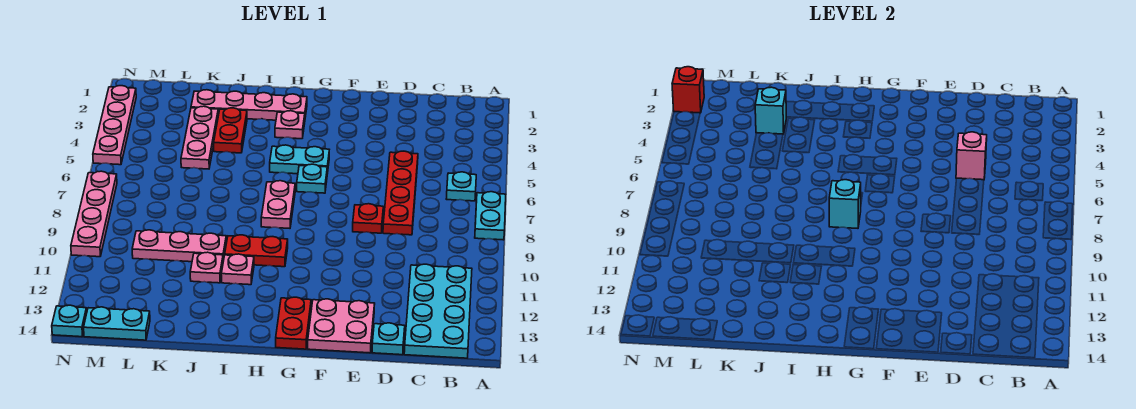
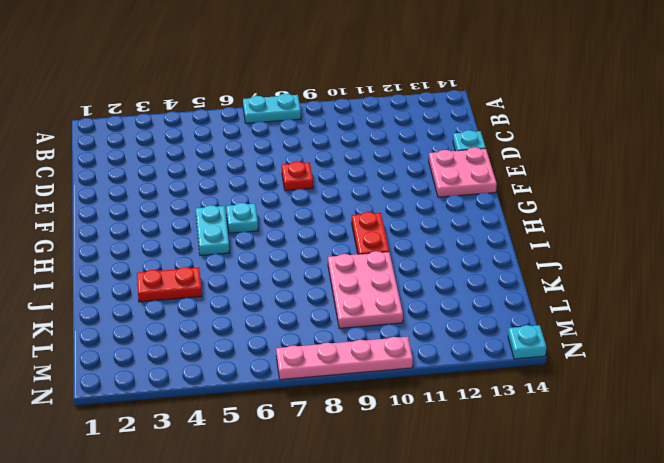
pink plate J9:L10 level 1 -> pink plate J10:L10 level 1
none -> cyan plate B6 level 1
none -> cyan plate B11:C14 level 1
none -> red plate D5:D8 level 1

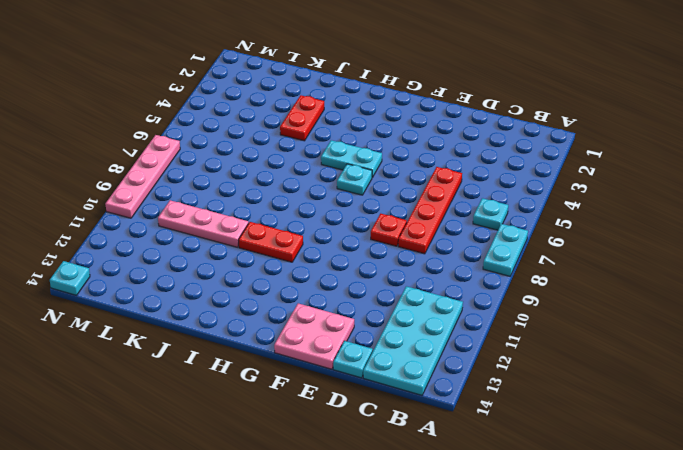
none -> red plate G13:G14 level 1
none -> pink plate H2:K2 level 1
none -> pink plate H3 level 1

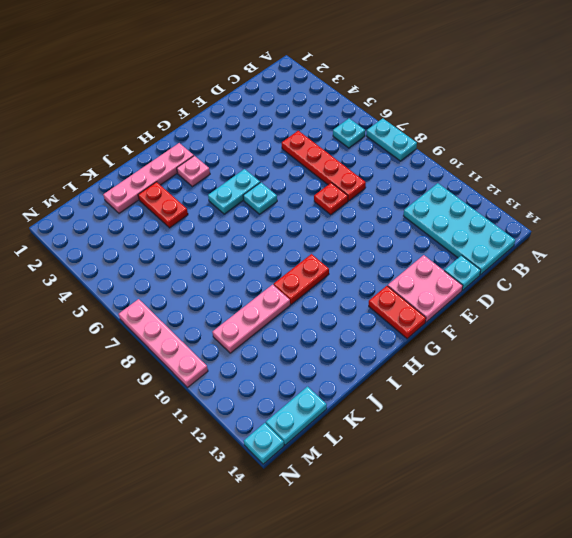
none -> pink plate H7:H8 level 1
none -> pink plate I11 level 1
none -> pink plate J11 level 1

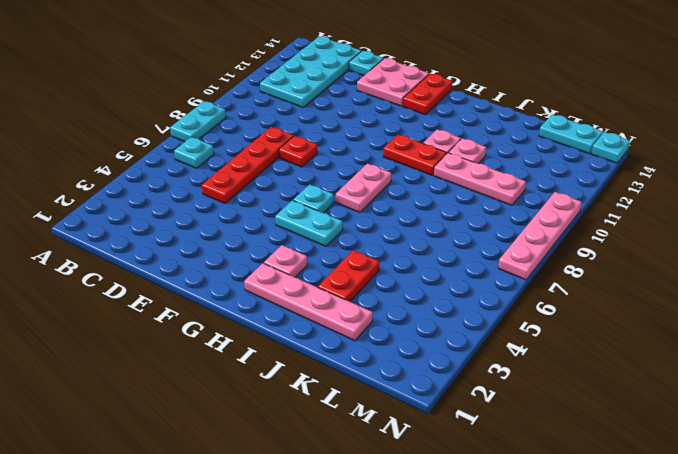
none -> pink plate K3:K5 level 1
none -> pink plate N2:N5 level 1
none -> pink brick D5 level 2

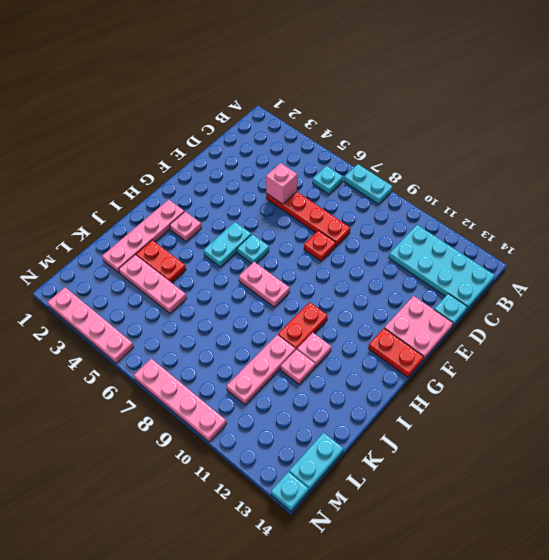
none -> cyan brick H8 level 2
none -> cyan brick K3 level 2
none -> red brick N2 level 2

